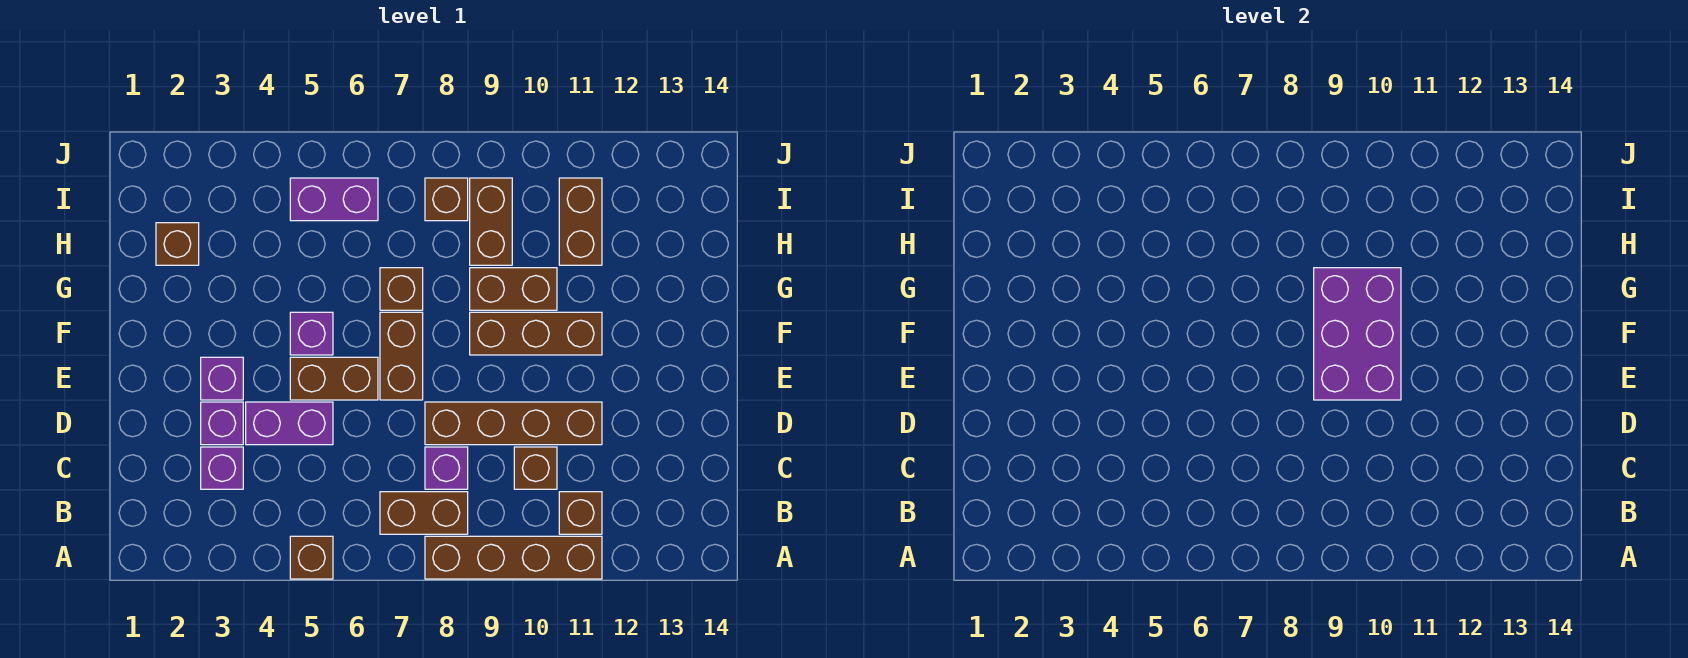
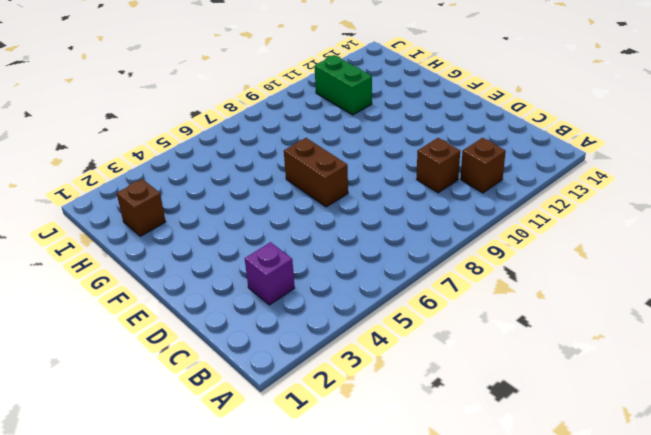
green brick H11:I11 level 1 -> brown brick H11:I11 level 1
none -> brown brick A5 level 1
none -> brown brick A8:A11 level 1
none -> brown brick B7:B8 level 1

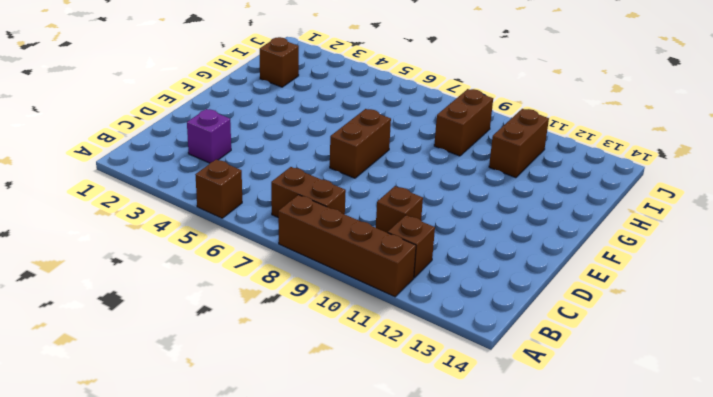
none -> purple brick C8 level 1
none -> purple brick D3 level 1
none -> purple brick D4:D5 level 1

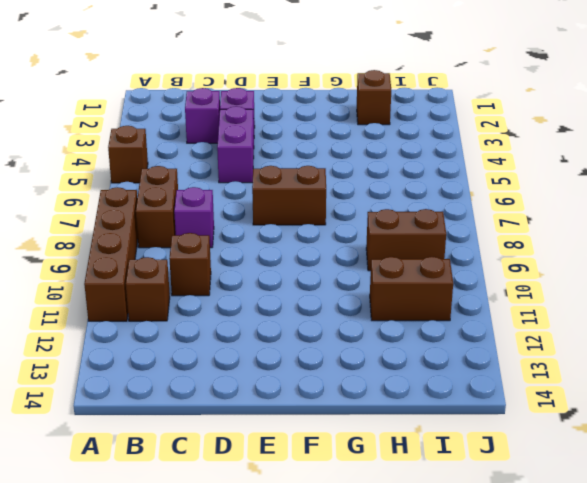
none -> brown brick D8:D11 level 1
none -> purple brick E3 level 1
none -> brown brick E5:E6 level 1

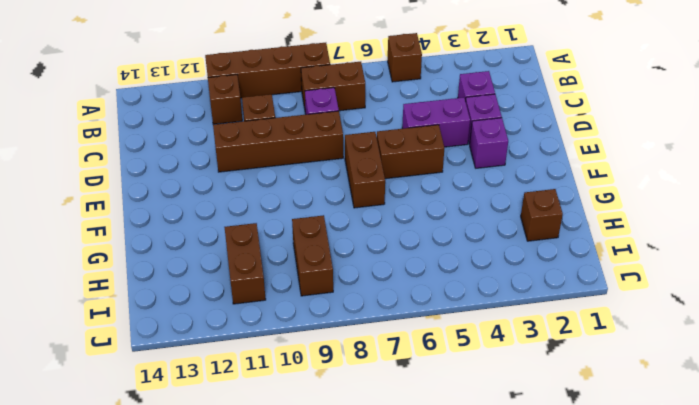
none -> purple brick F5 level 1
none -> brown brick F9:F11 level 1
none -> brown brick G7 level 1

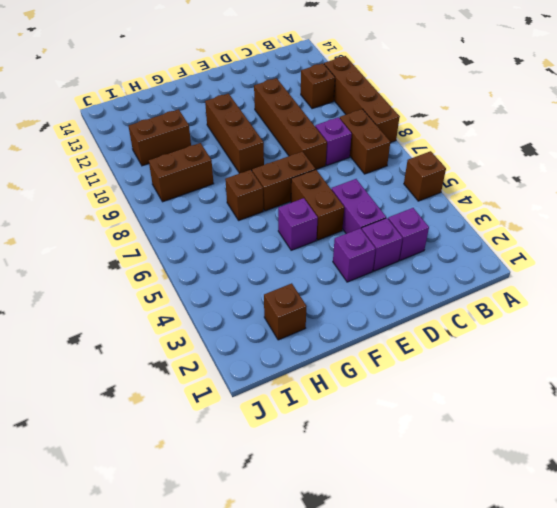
none -> brown brick C10 level 1
none -> brown brick G9:G10 level 1
none -> purple brick I5:I6 level 1

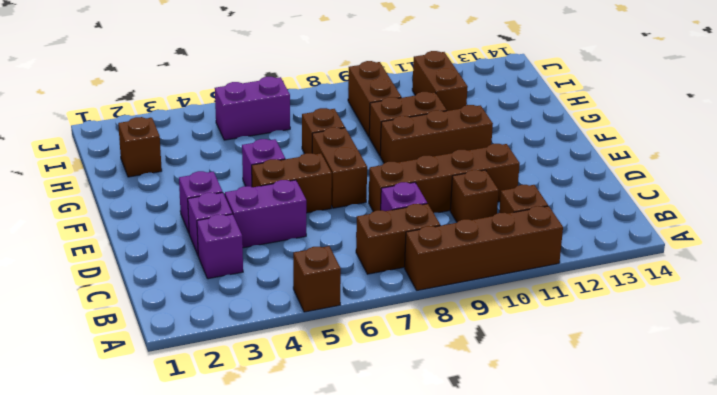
none -> brown brick I8 level 1
none -> purple brick E9:G10 level 2

